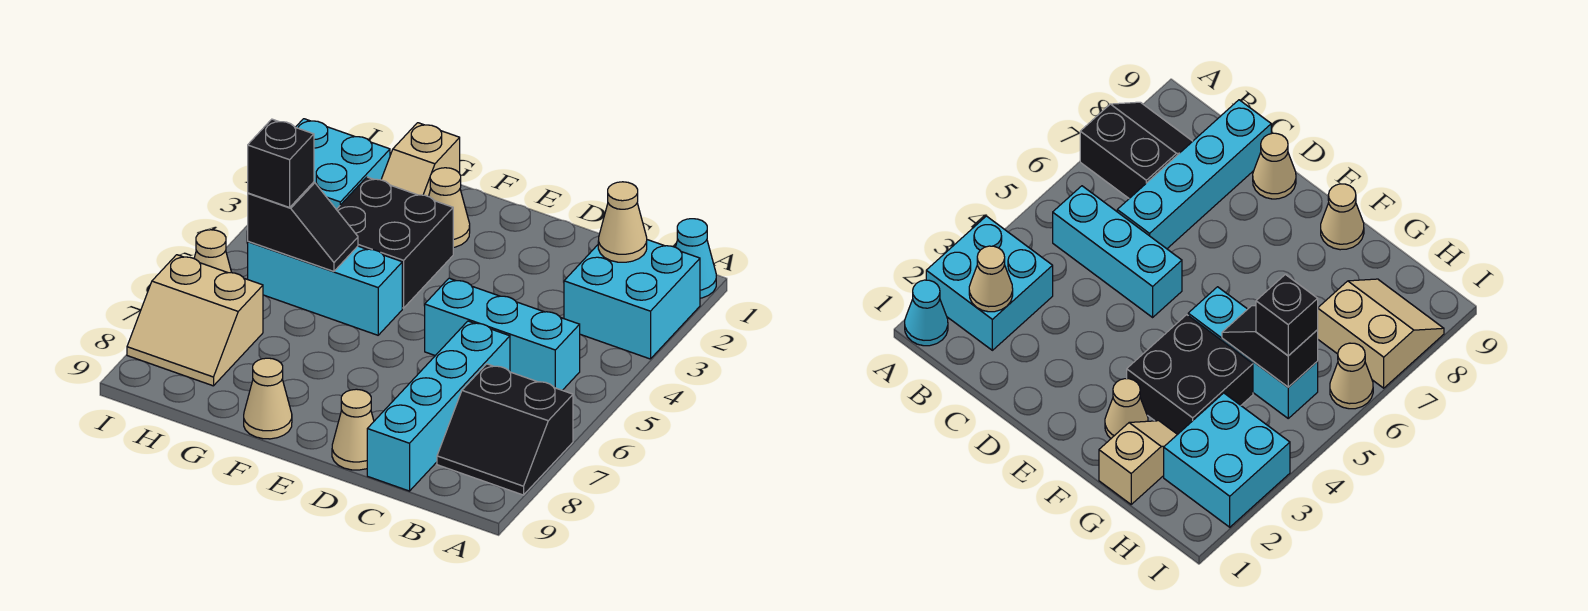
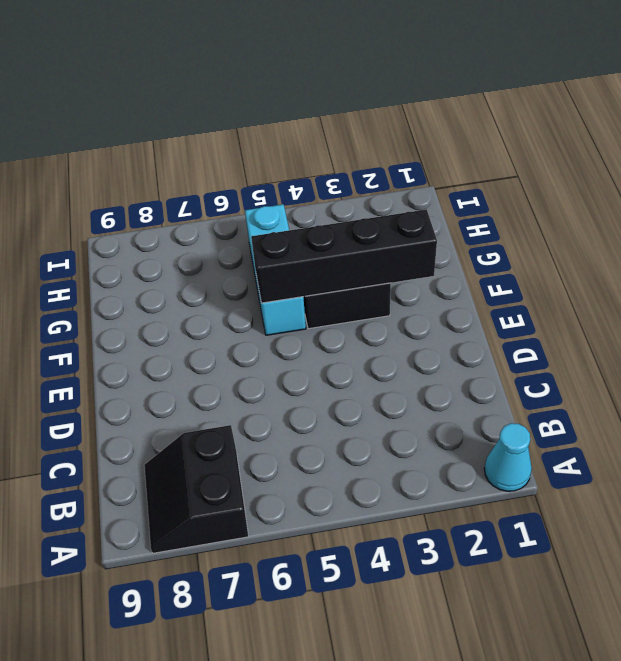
black brick F2:F5 level 2 -> none
none -> cyan brick A2:B3 level 1
none -> cyan brick B5:D5 level 1
none -> cyan brick C6:C9 level 1

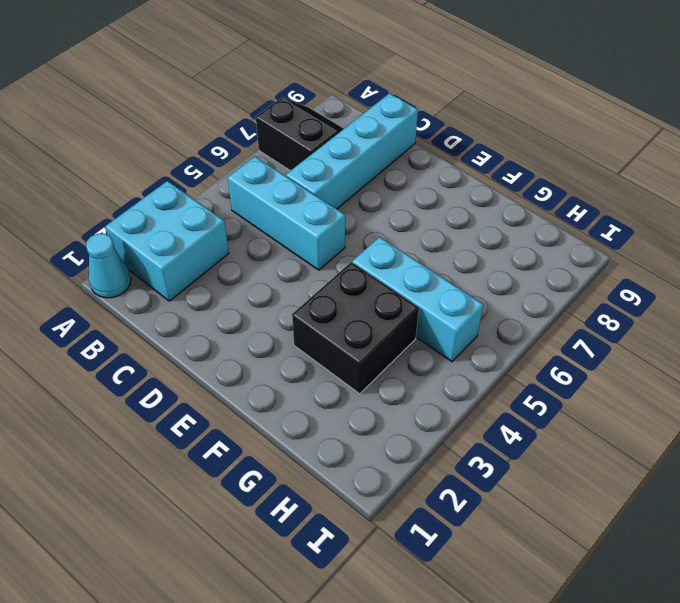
none -> tan cone D9 level 1
none -> tan cone F2 level 1
none -> tan cone F9 level 1

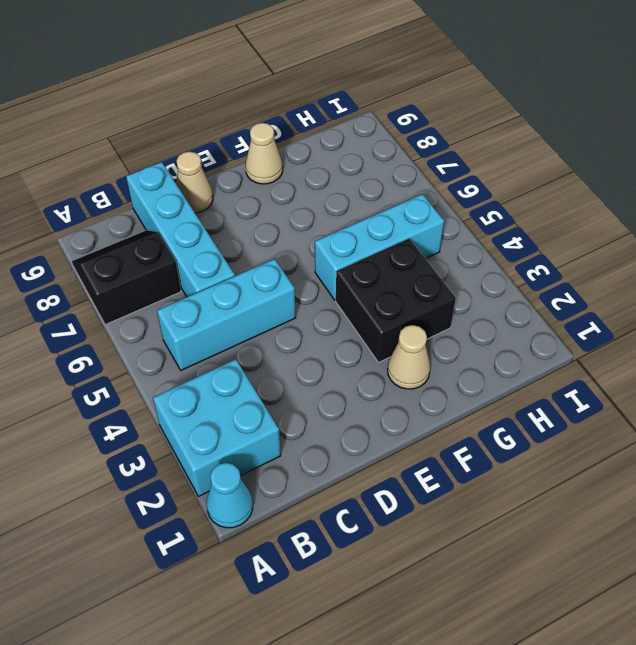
none -> tan slope G1:G2 level 1 top 1
none -> cyan brick H2:I3 level 1
none -> tan slope H7:I8 level 1 top 7

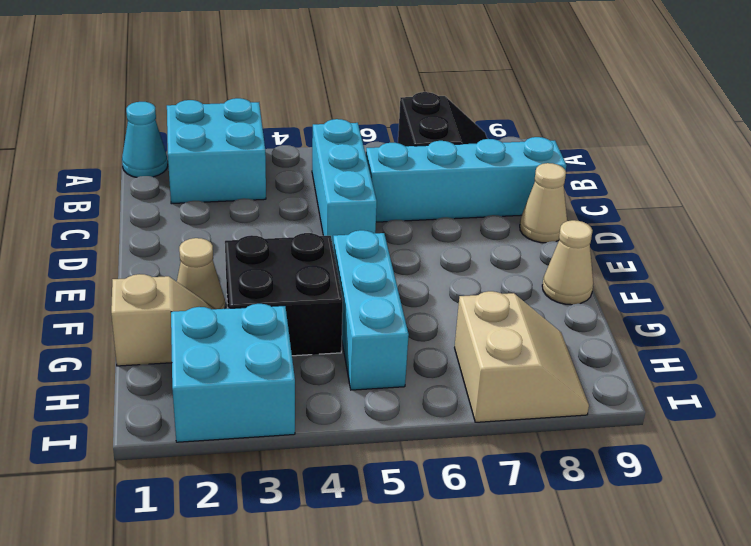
none -> tan cone I6 level 1
none -> tan cone B2 level 2
none -> black slope G5:H5 level 2 top H

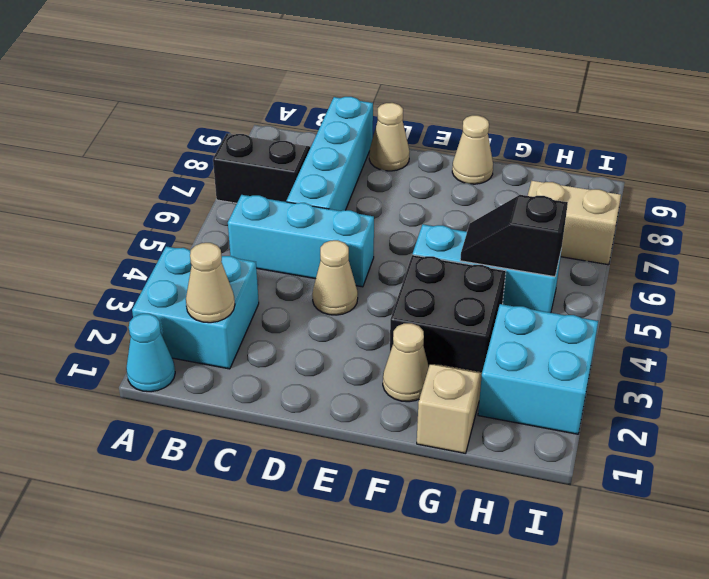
tan cone D4 level 1 -> tan cone I6 level 1
none -> black brick H5 level 3

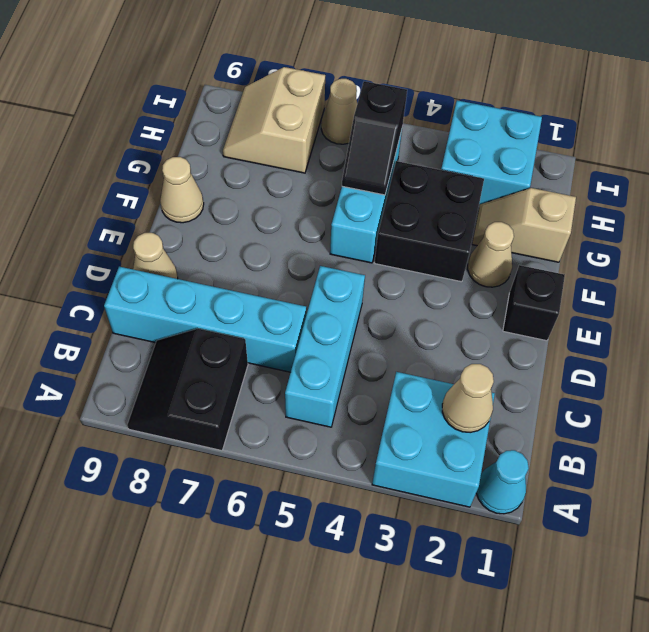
black brick E1 level 1 -> black brick H5 level 3

